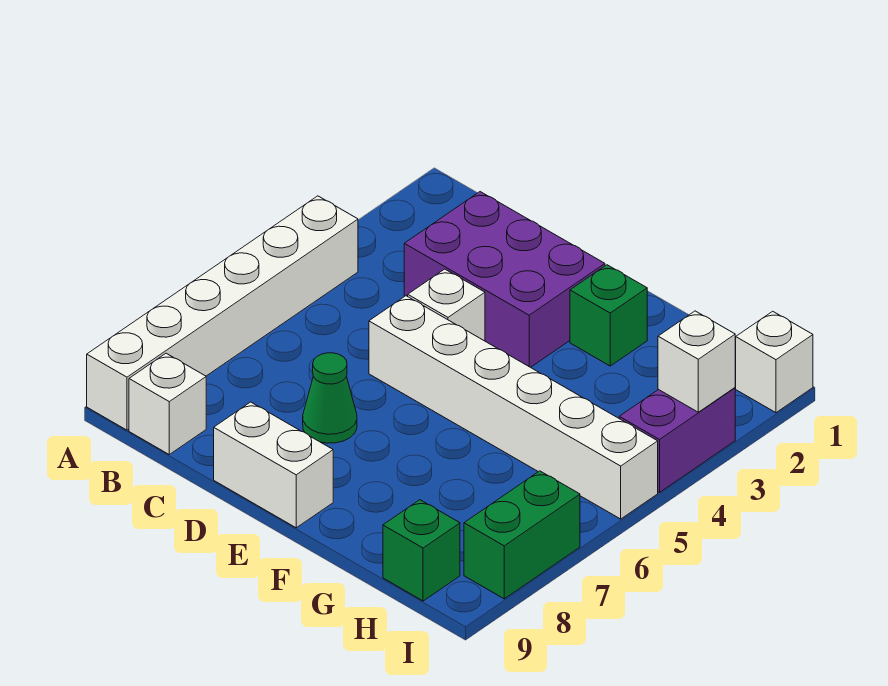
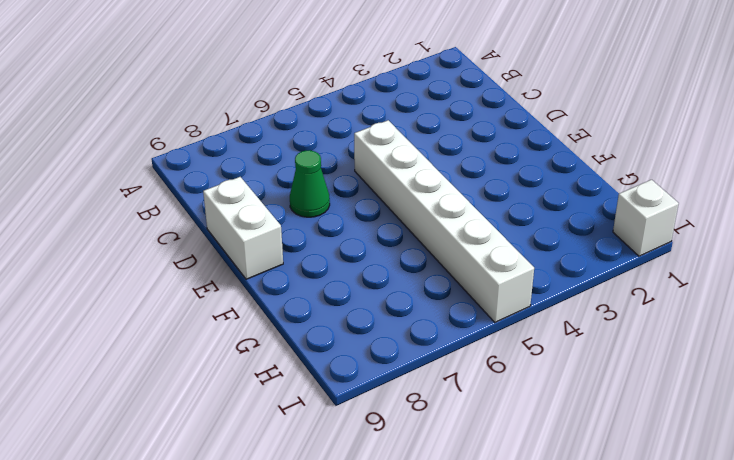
none -> white brick A4:A9 level 1
none -> white brick B9 level 1
none -> purple brick C2:E3 level 1

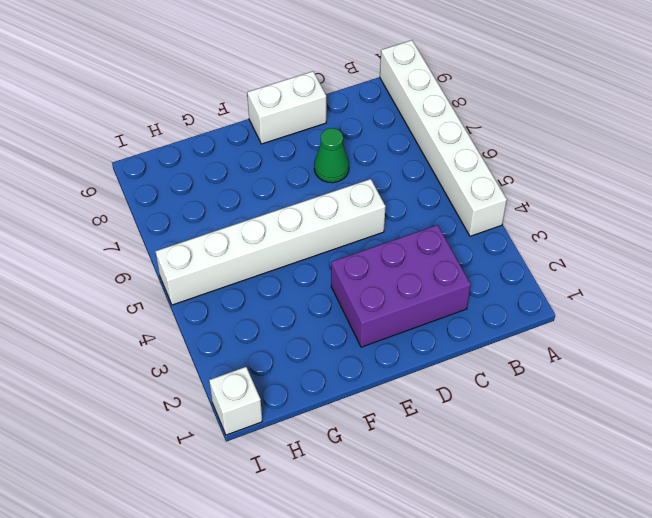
none -> white brick B9 level 1
none -> white brick D4 level 1
none -> green brick F2 level 1

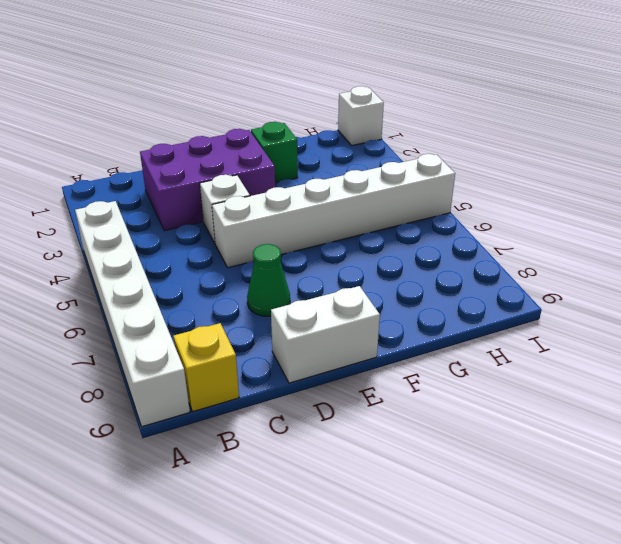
yellow brick B9 level 1 -> white brick B9 level 1
none -> green brick H9 level 1
none -> purple brick I3:I4 level 1
none -> green brick I7:I8 level 1

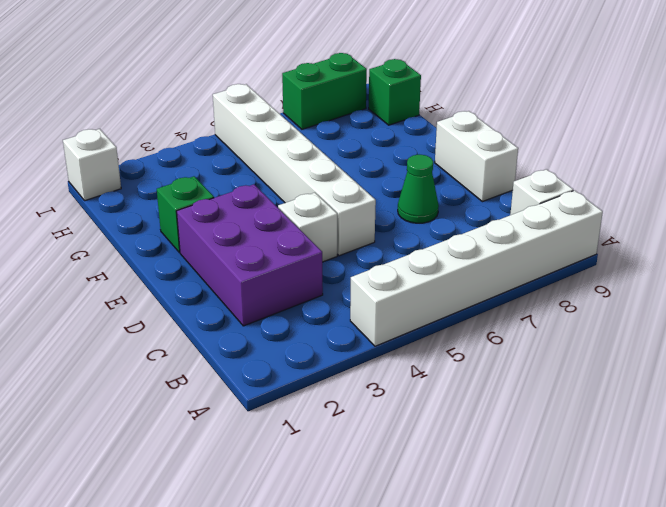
none -> purple brick I3:I4 level 1
none -> white brick I3 level 2

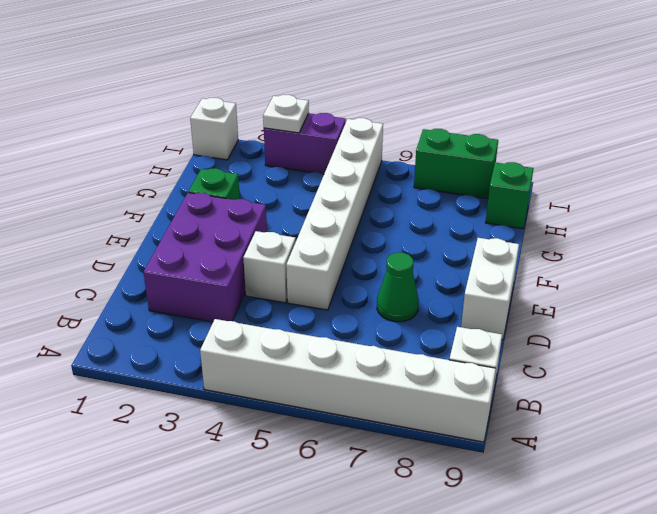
white plate I3 level 2 -> white brick I3 level 2

